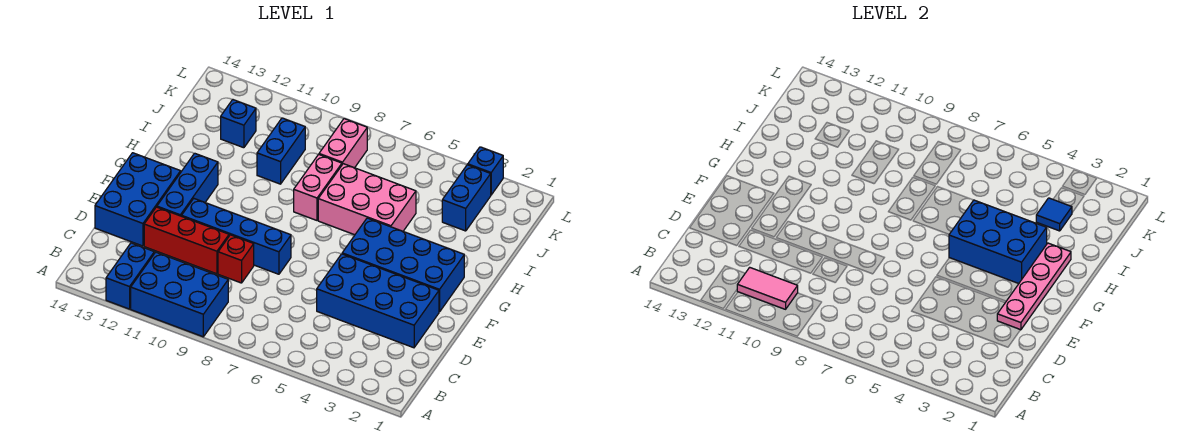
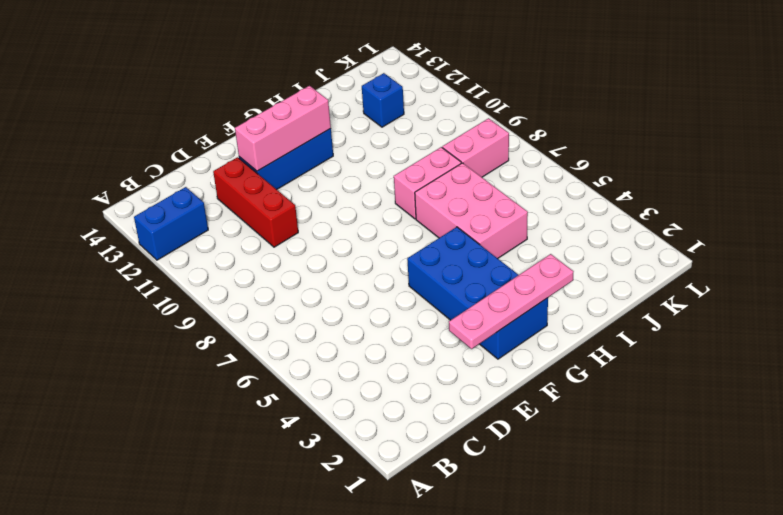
pink brick E12:G12 level 2 -> none
none -> blue brick A9:B11 level 1
none -> blue brick D2:E5 level 1
none -> red brick D9 level 1

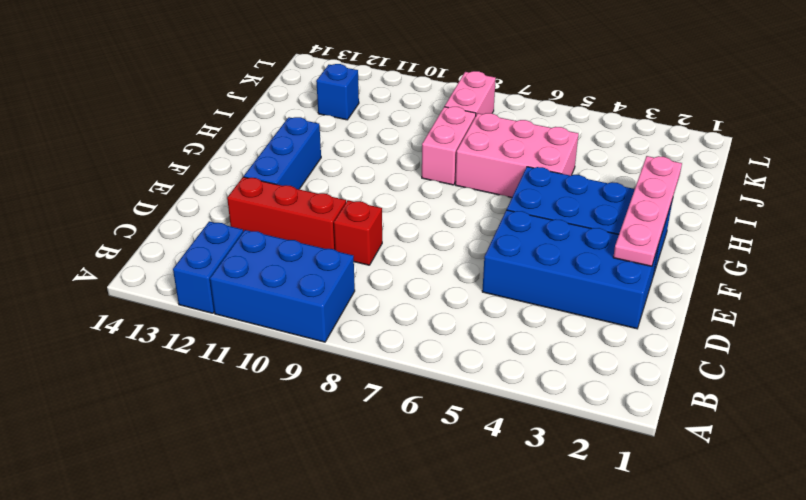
none -> blue brick D13:F14 level 1
none -> blue brick E8:E11 level 1
none -> blue brick I10:J10 level 1

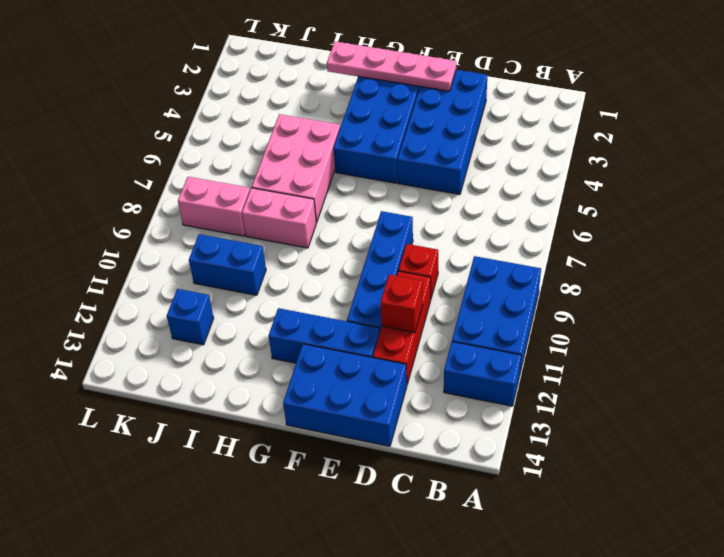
red brick D11 level 2 -> none
none -> blue brick J3:K3 level 1
none -> blue brick L3 level 1
none -> pink tile B10:B11 level 2

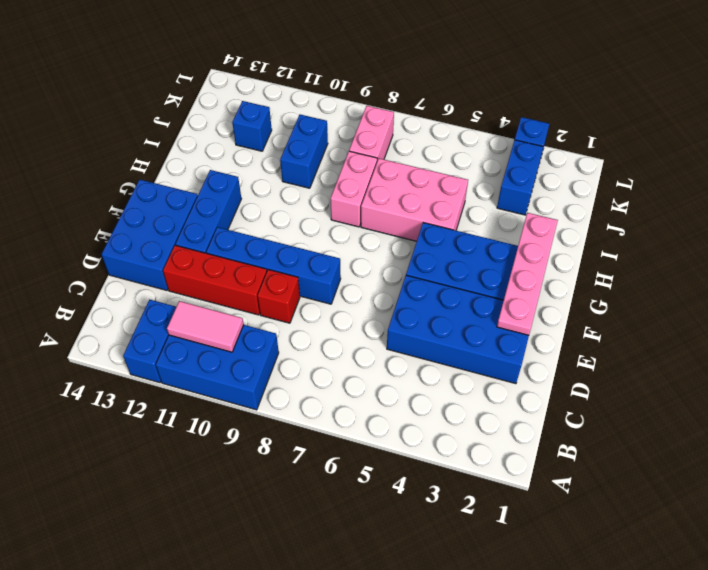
none -> blue brick G3:H5 level 2
none -> blue tile J3 level 2

